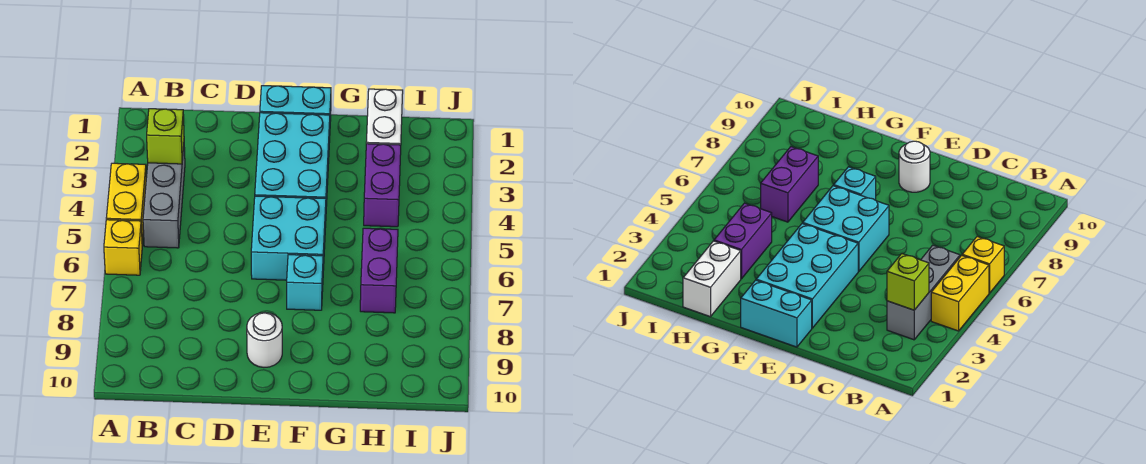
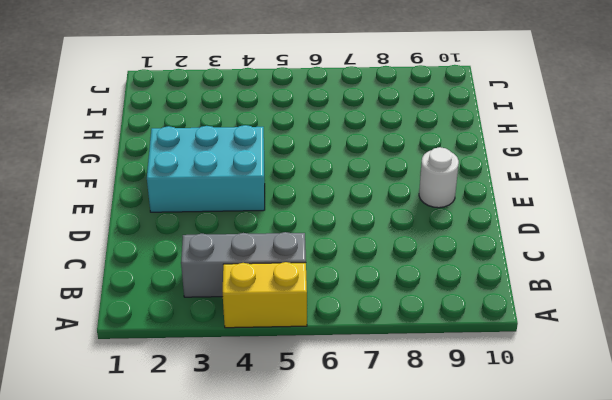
none -> yellow brick A6 level 1
none -> cyan brick E1:F1 level 1
none -> cyan brick E5:F6 level 1

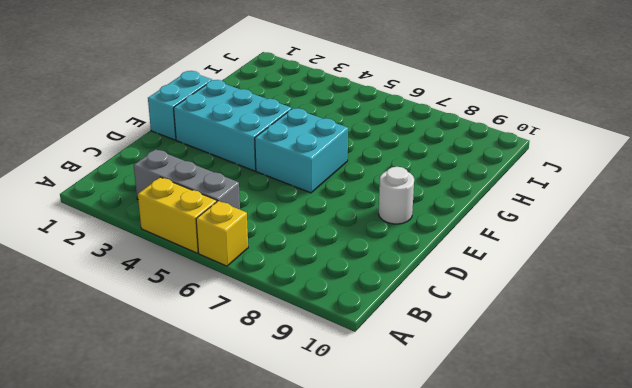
none -> cyan brick F7 level 1
none -> white brick H1:H2 level 1
none -> purple brick H3:H4 level 1

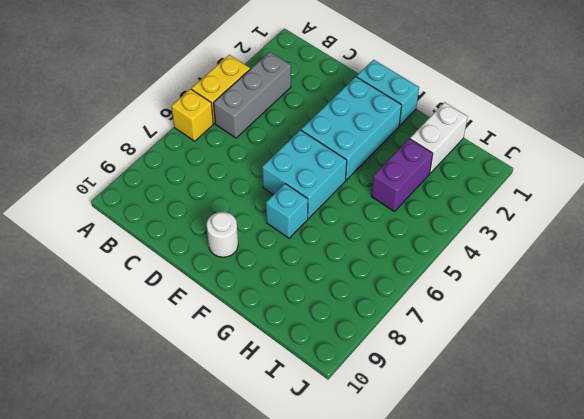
none -> purple brick H6:H7 level 1
none -> lime brick B3 level 2

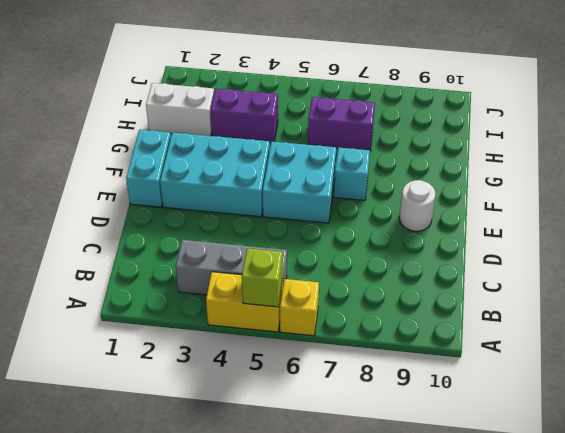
lime brick A5 level 2 -> lime brick B3 level 2

